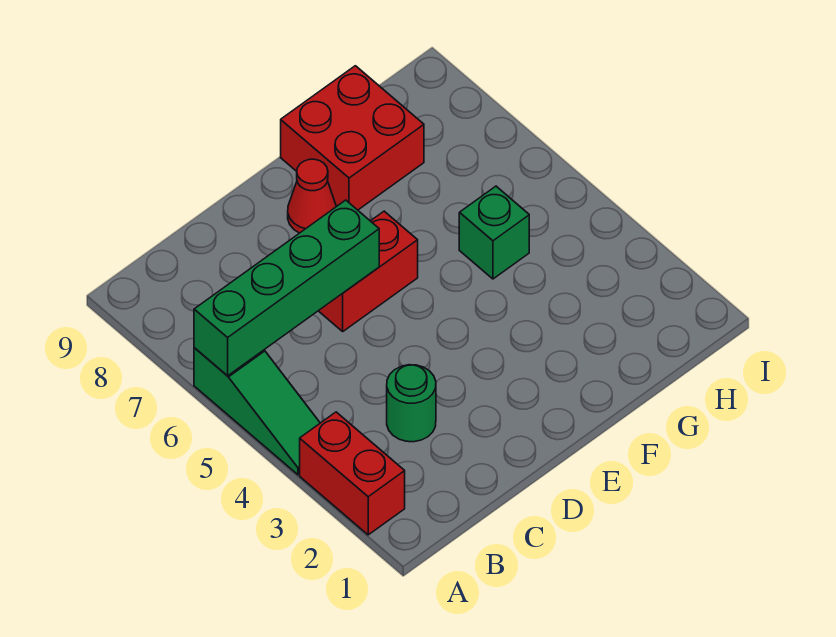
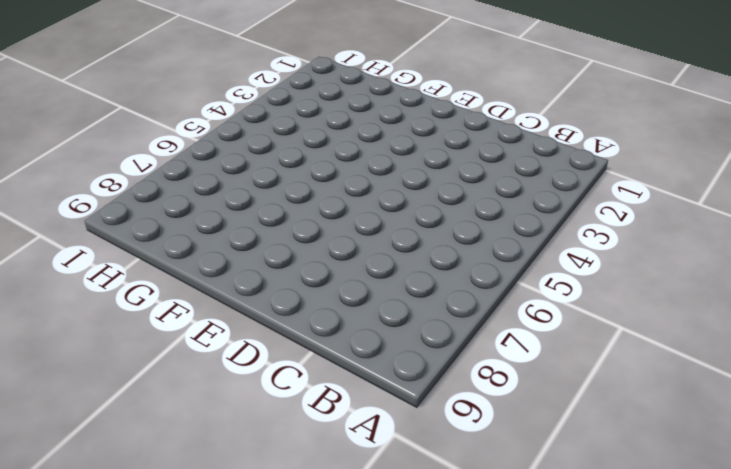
none -> red brick A2:A3 level 1
none -> green slope A4:A6 level 1 top 6

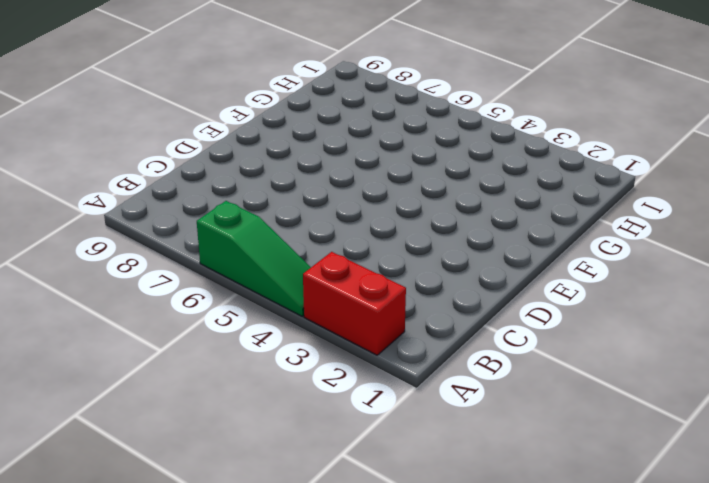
none -> green round brick C3 level 1
none -> red brick D6:E6 level 1

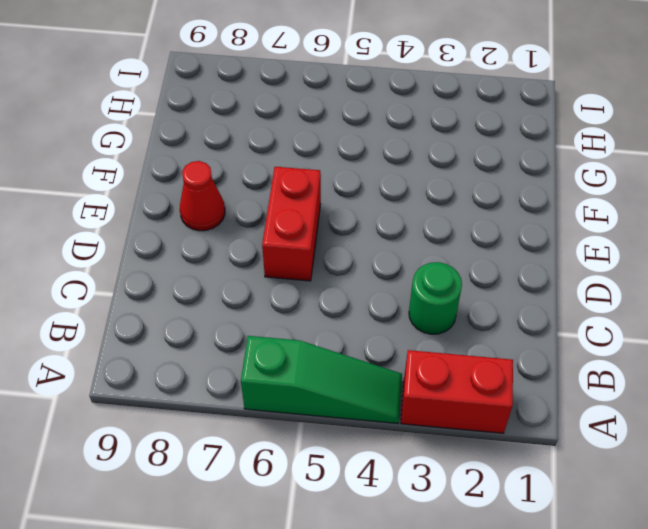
none -> red brick F8:G9 level 1
none -> green brick G5 level 1

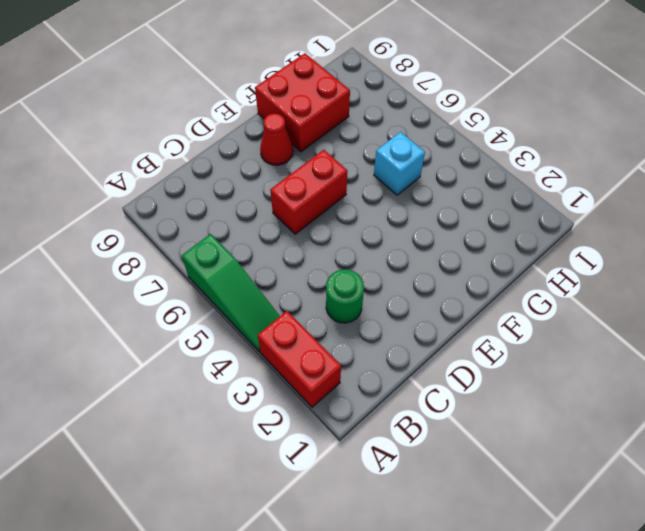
cyan brick G5 level 1 -> green brick G5 level 1
none -> green brick A6:D6 level 2

